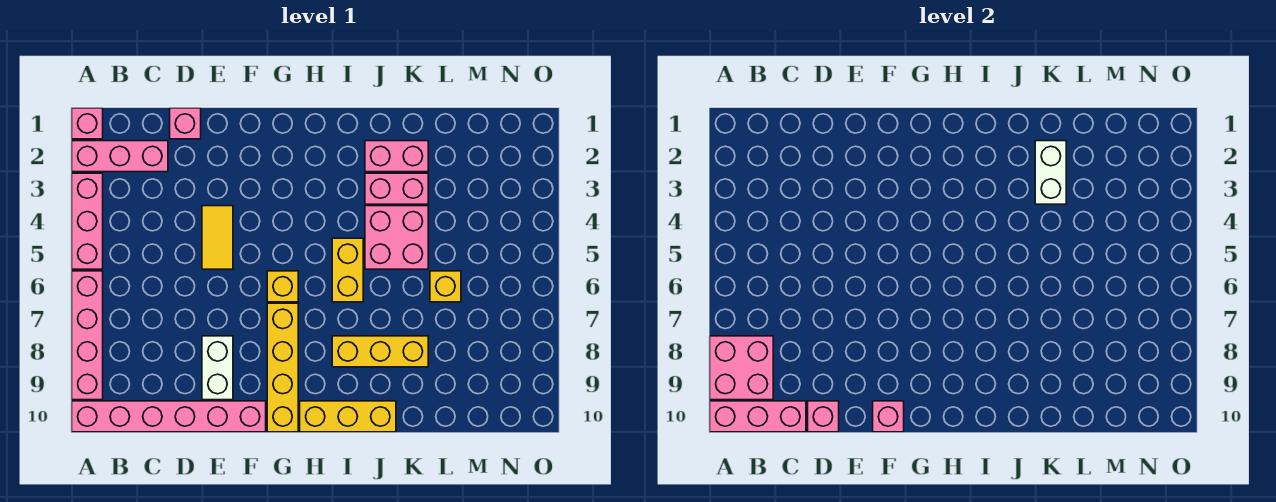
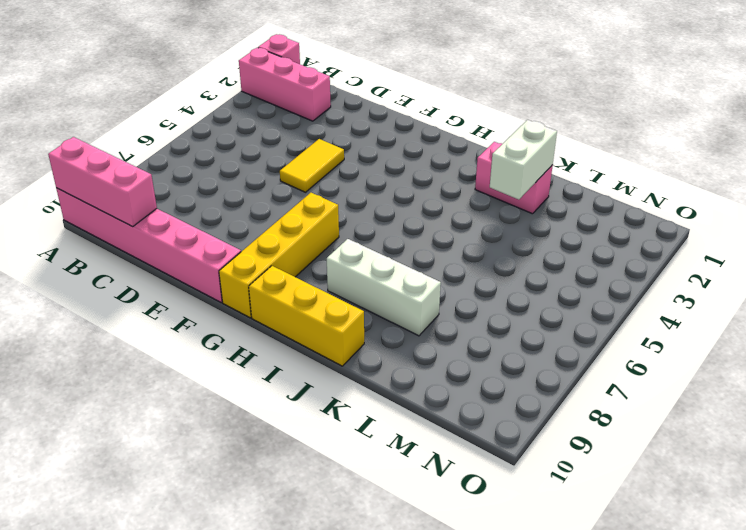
white brick I8:K8 level 1 -> yellow brick I8:K8 level 1
none -> pink brick A3:A5 level 1
none -> pink brick A6:A9 level 1
none -> pink brick D1 level 1

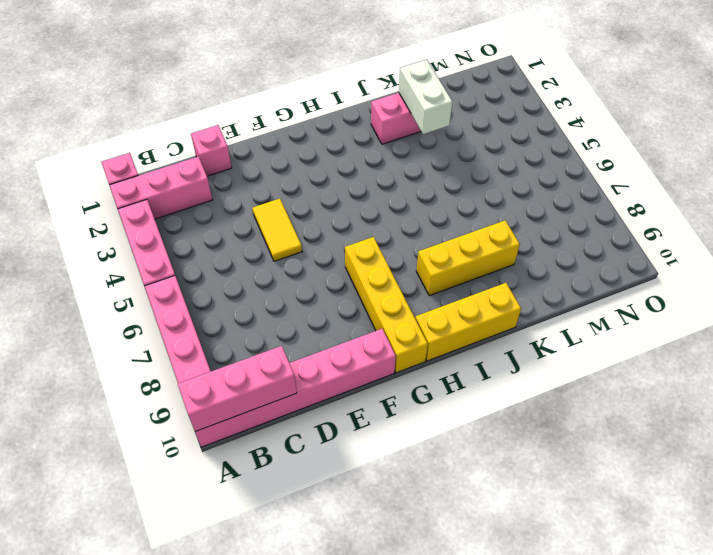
none -> white brick E8:E9 level 1
none -> yellow brick G6 level 1
none -> yellow brick I5:I6 level 1

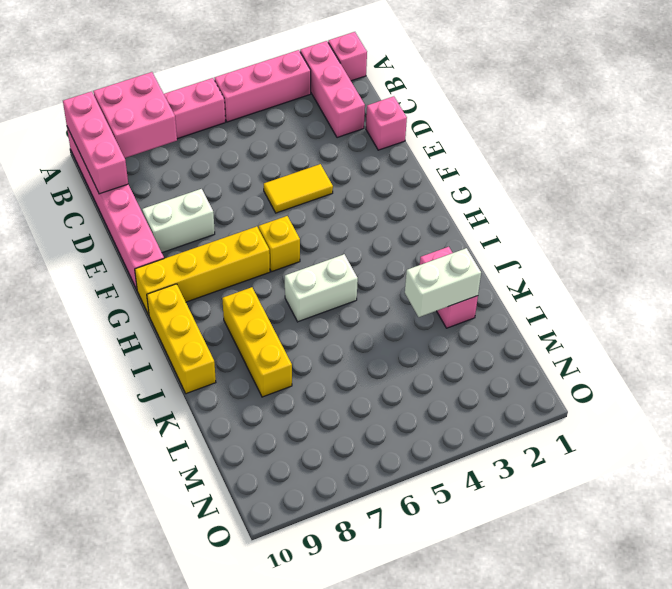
white brick I5:I6 level 1 -> yellow brick I5:I6 level 1
none -> pink brick J3:K3 level 1
none -> pink brick J4:K5 level 1
none -> yellow brick L6 level 1

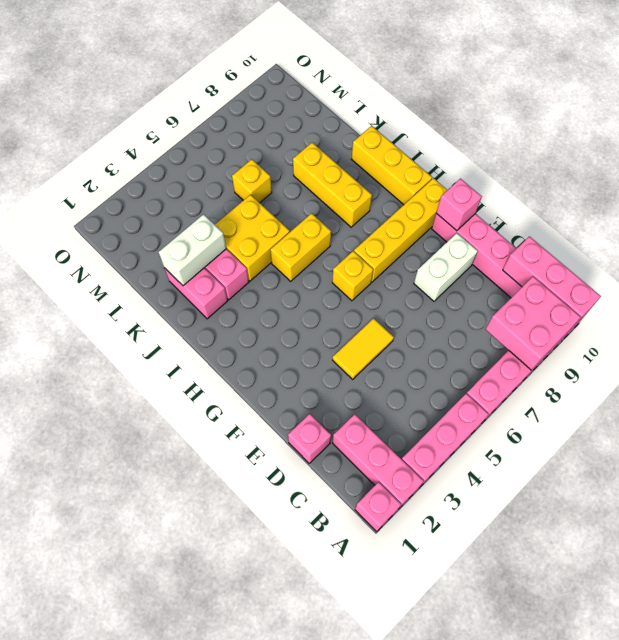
yellow brick J4:K5 level 1 -> pink brick J4:K5 level 1
none -> pink brick D10 level 2

